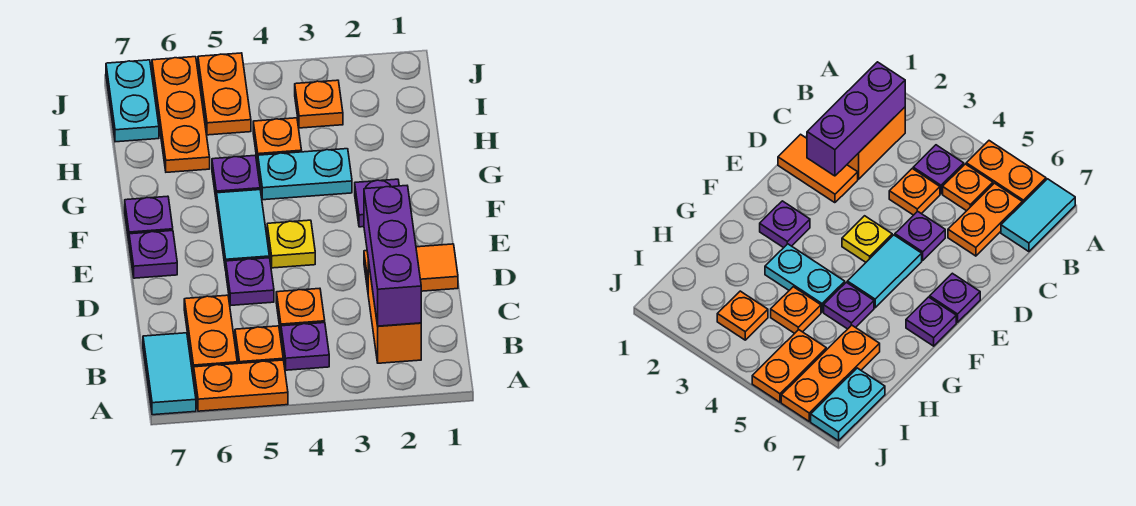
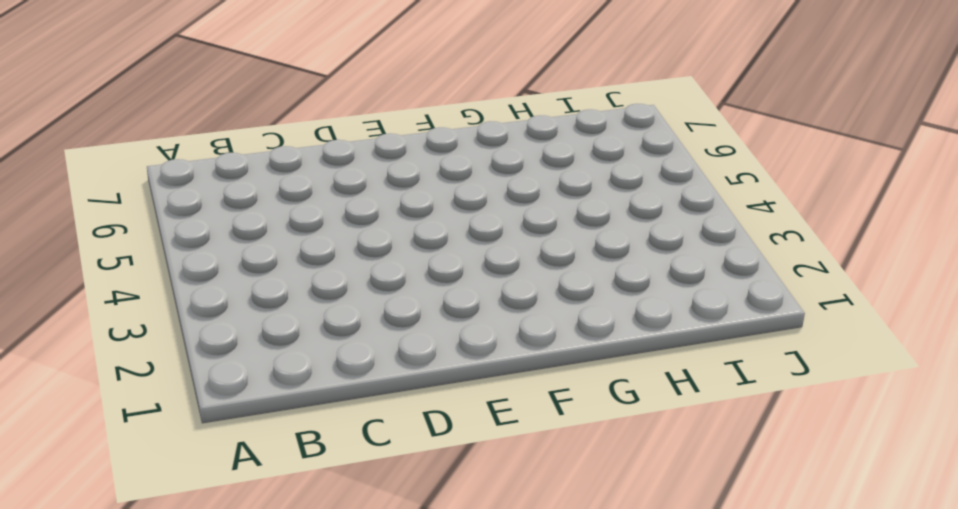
none -> orange plate A5:A6 level 1
none -> cyan tile A7:B7 level 1
none -> orange brick B2:C2 level 1

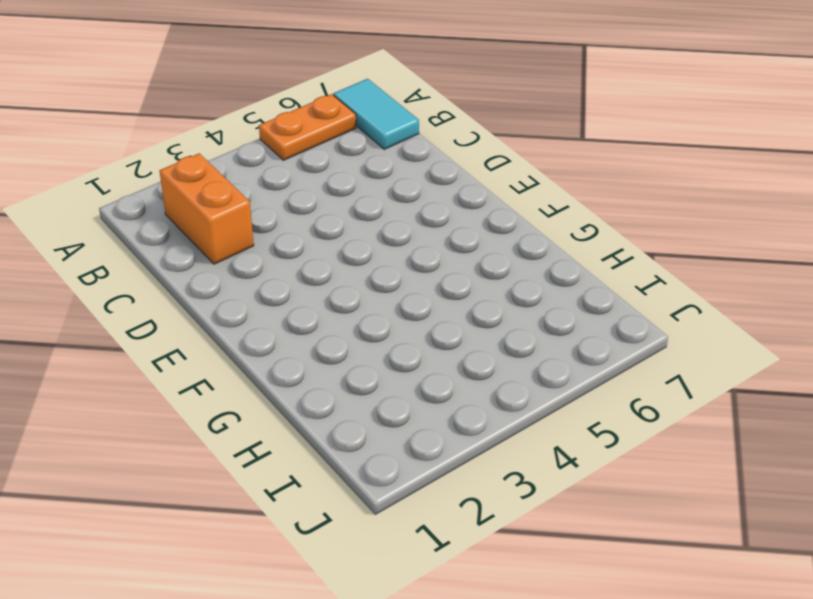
none -> purple plate B4 level 1
none -> orange plate B5 level 1
none -> orange plate B6:C6 level 1

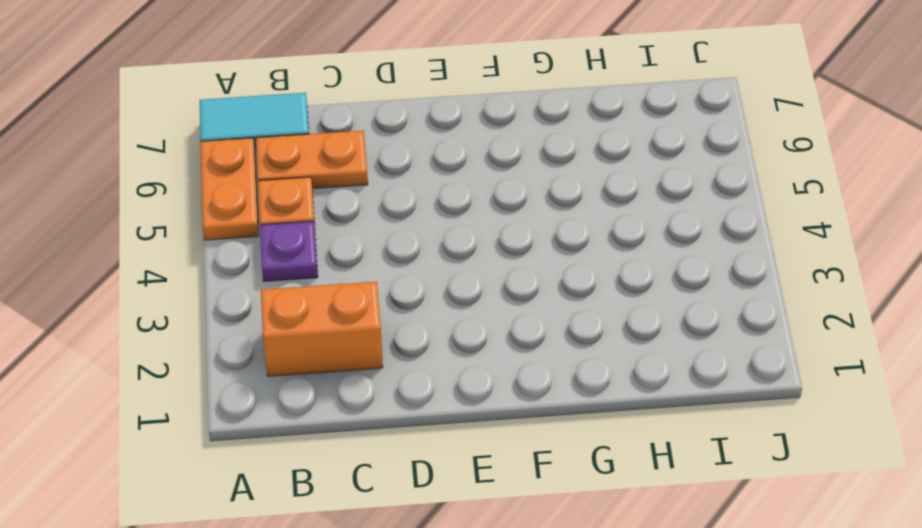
none -> orange plate C4 level 1
none -> orange tile D1:D2 level 1
none -> purple plate D5 level 1

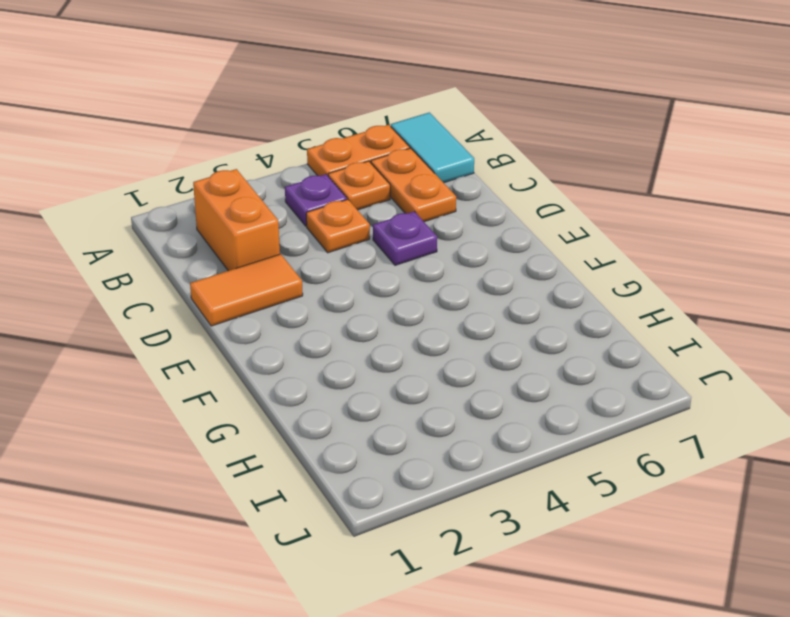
none -> yellow plate E4 level 1
none -> cyan tile E5:F5 level 1
none -> purple plate E7 level 1

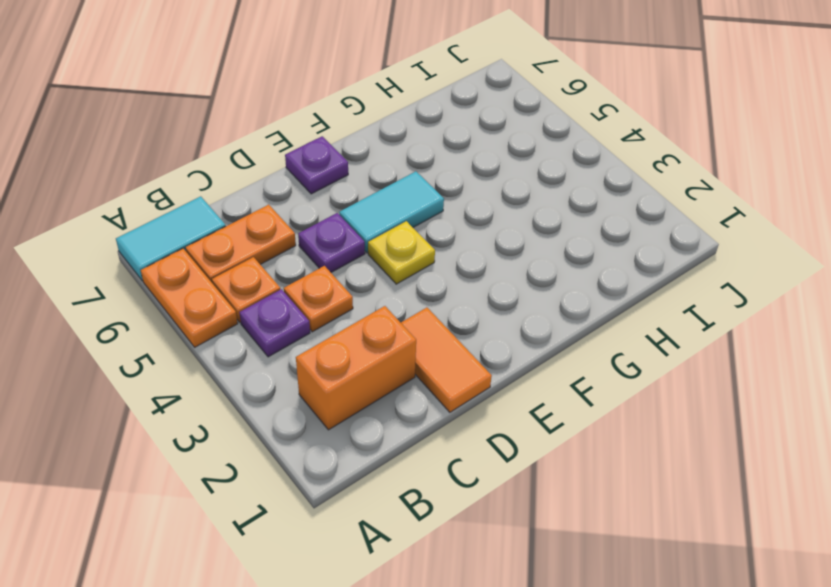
none -> purple plate F2 level 1
none -> purple plate F7 level 1
none -> cyan plate G3:G4 level 1

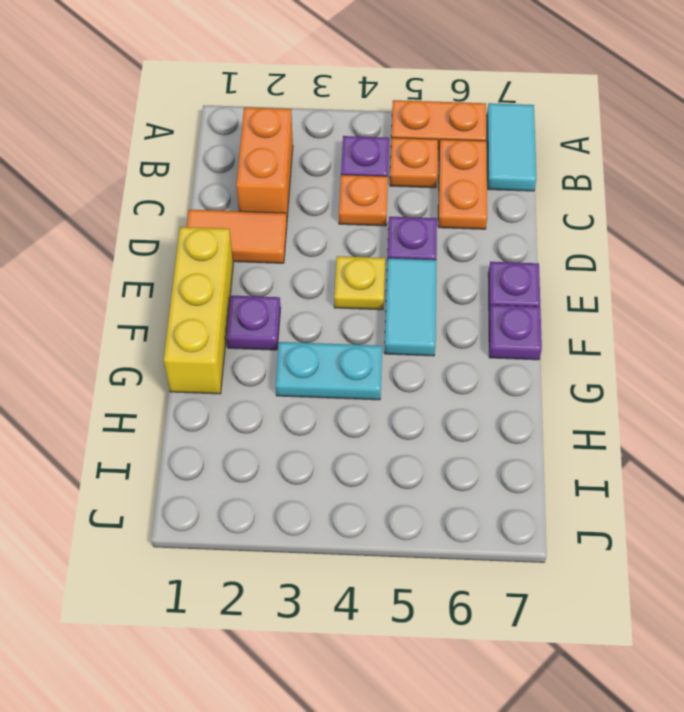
yellow brick E1:G1 level 1 -> none
none -> purple plate G5 level 1
none -> orange plate H4 level 1
none -> orange plate H6:J6 level 1

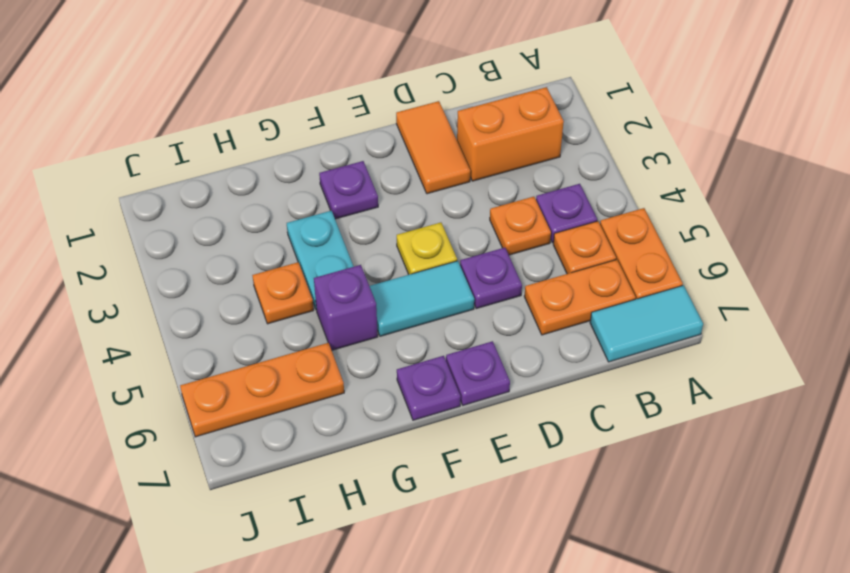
purple brick G5 level 1 -> purple plate G5 level 1
none -> orange plate I3 level 1
none -> orange plate I5:J5 level 1
none -> cyan plate I7:J7 level 1

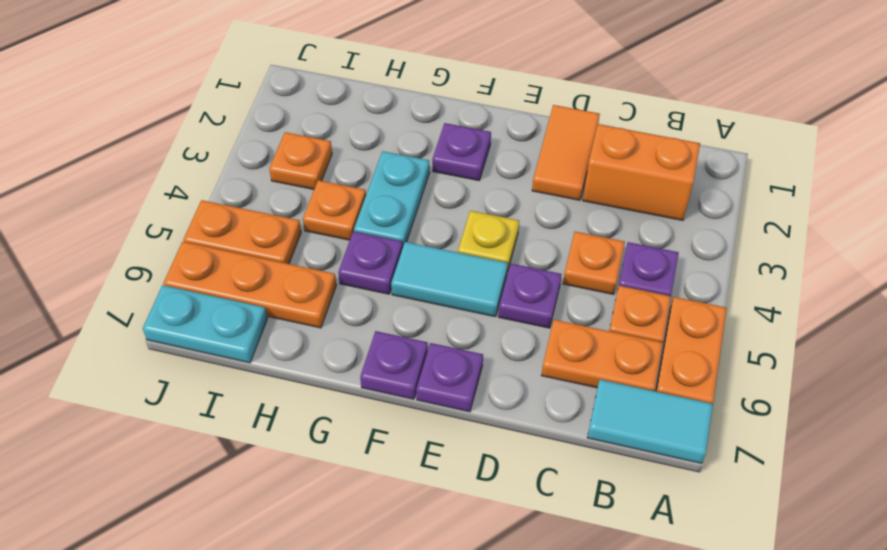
none -> purple brick B2:D2 level 2

